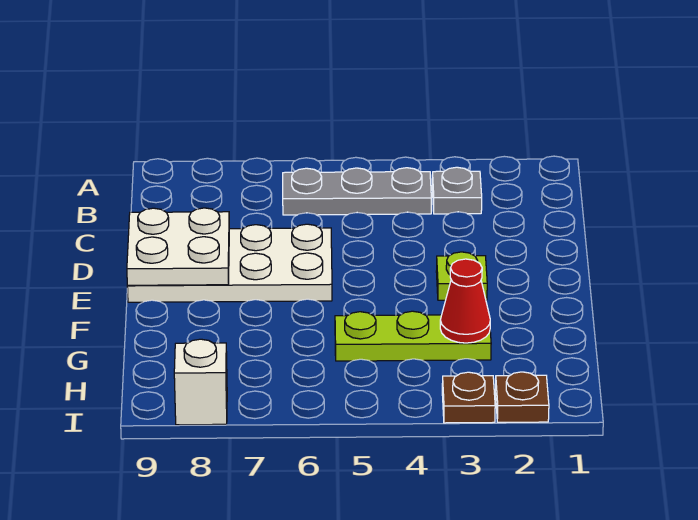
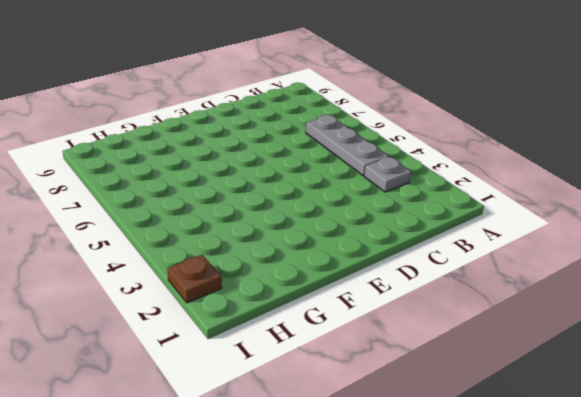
none -> white plate D6:E9 level 1
none -> lime plate E3 level 1

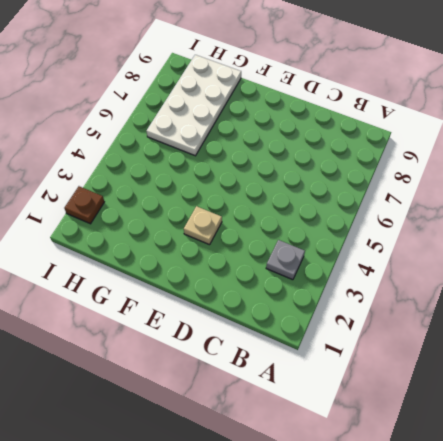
tan plate E3 level 1 -> lime plate E3 level 1
white plate G6:H9 level 1 -> white plate D6:E9 level 1
none -> grey plate B4:B6 level 1
none -> lime plate G3:G5 level 1

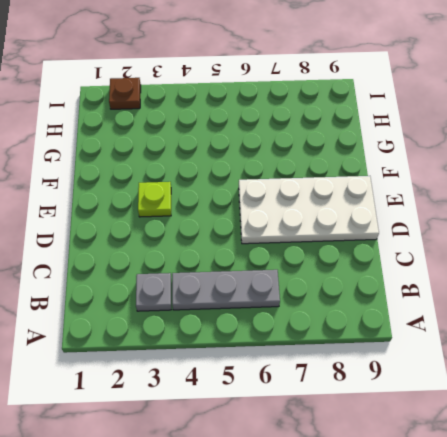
none -> lime plate G3:G5 level 1
none -> brown plate I3 level 1

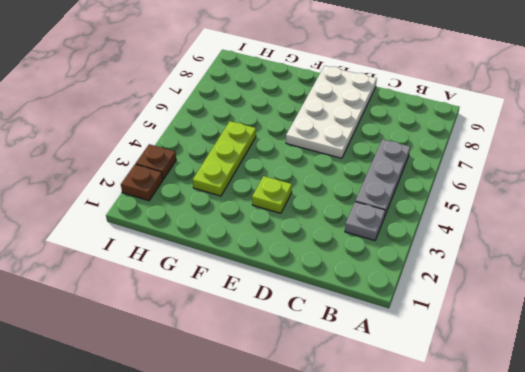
none -> white brick I8 level 1
none -> white plate D8:E9 level 2

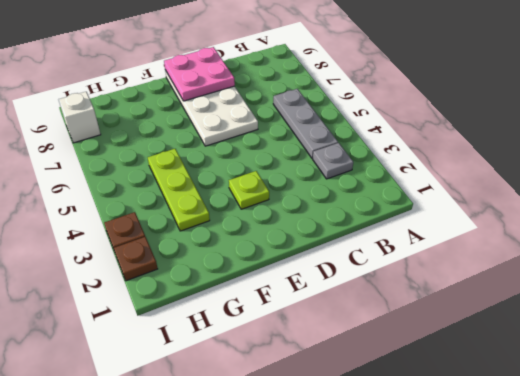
pink plate D8:E9 level 2 -> white plate D8:E9 level 2
none -> red cone G3 level 2

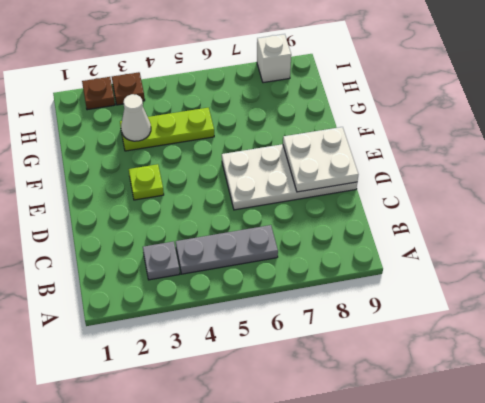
white cone G3 level 2 -> red cone G3 level 2

